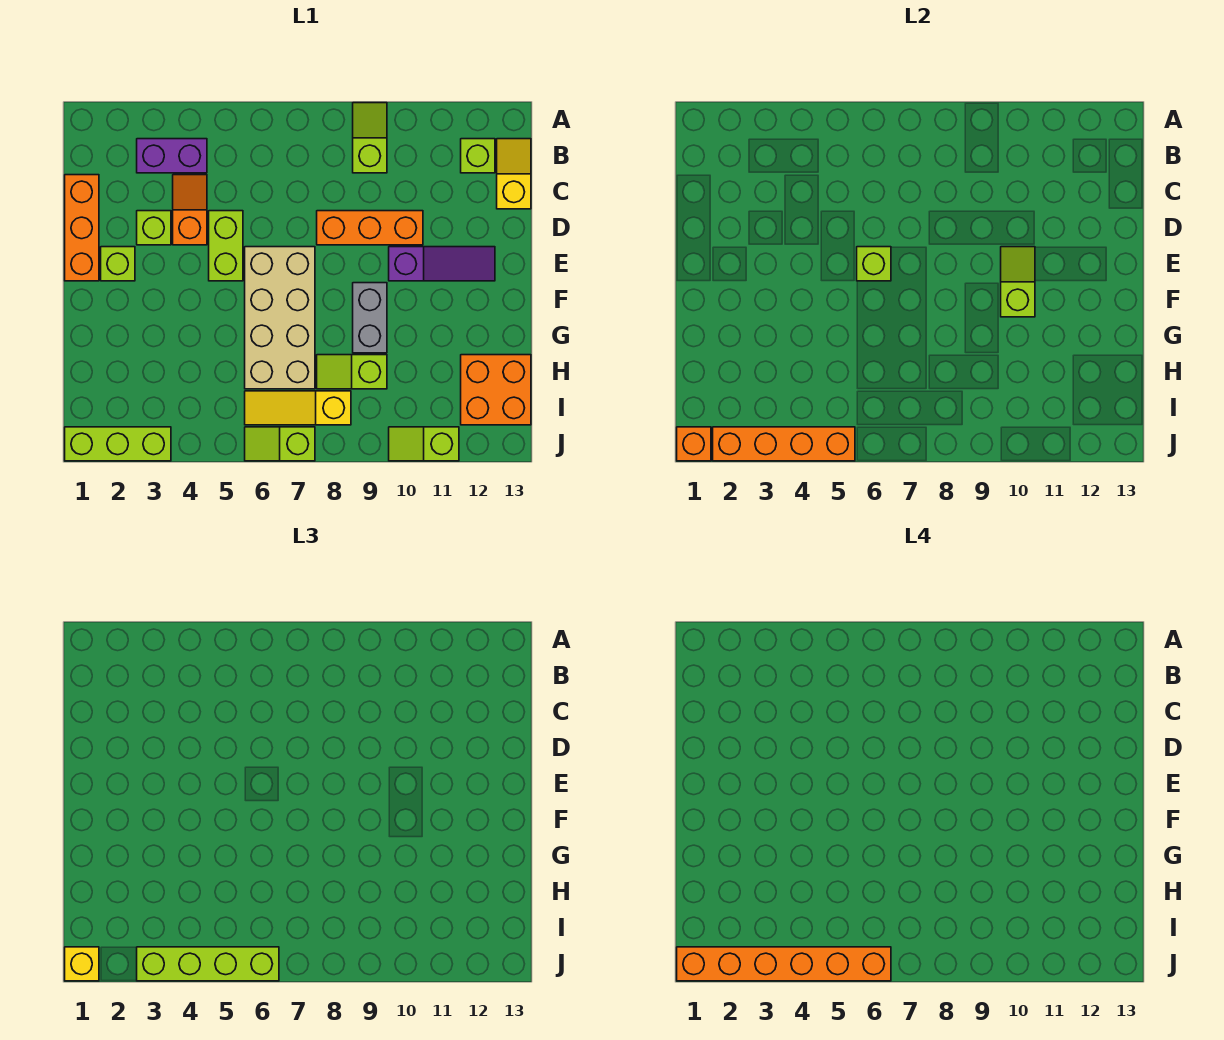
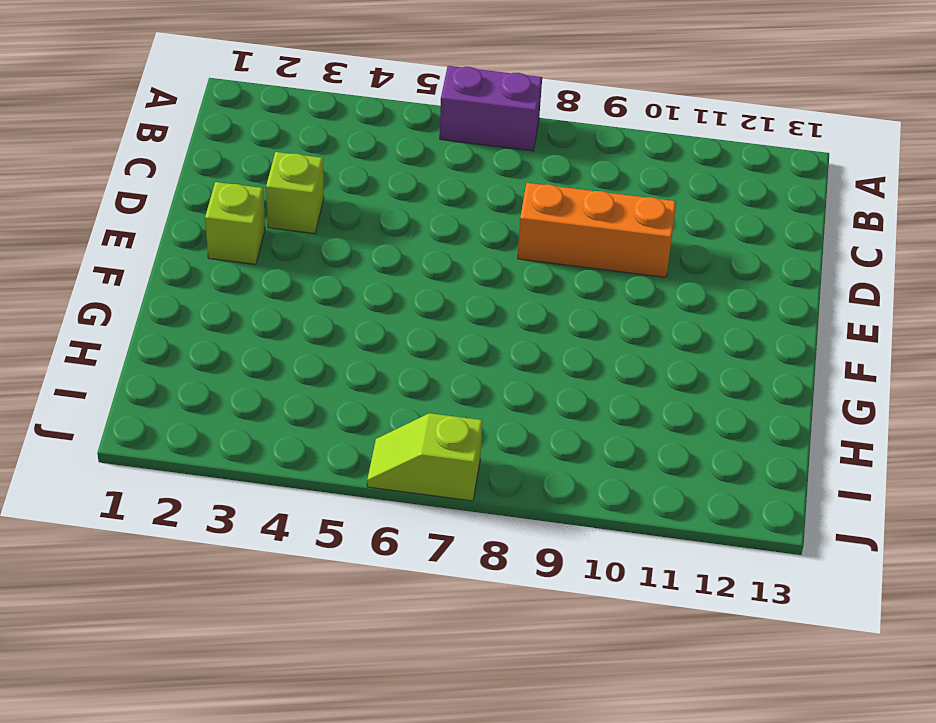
purple brick A6:A7 level 1 -> purple brick B3:B4 level 1
none -> lime slope A9:B9 level 1 top B
none -> lime brick B12 level 1
none -> yellow slope B13:C13 level 1 top C

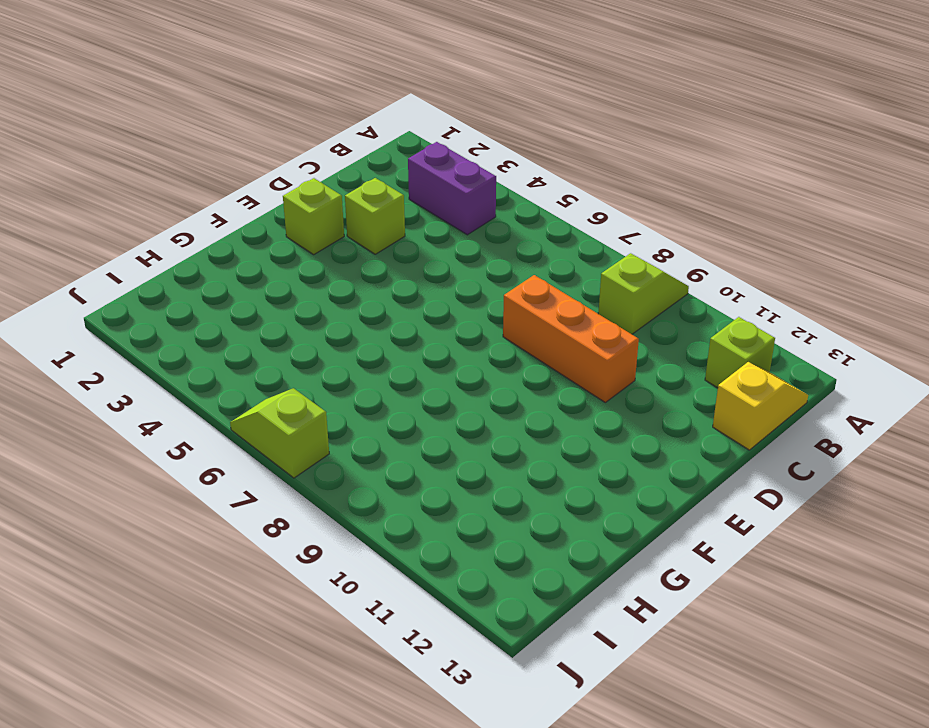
none -> orange brick C1:E1 level 1
none -> orange slope C4:D4 level 1 top D
none -> lime brick D5:E5 level 1

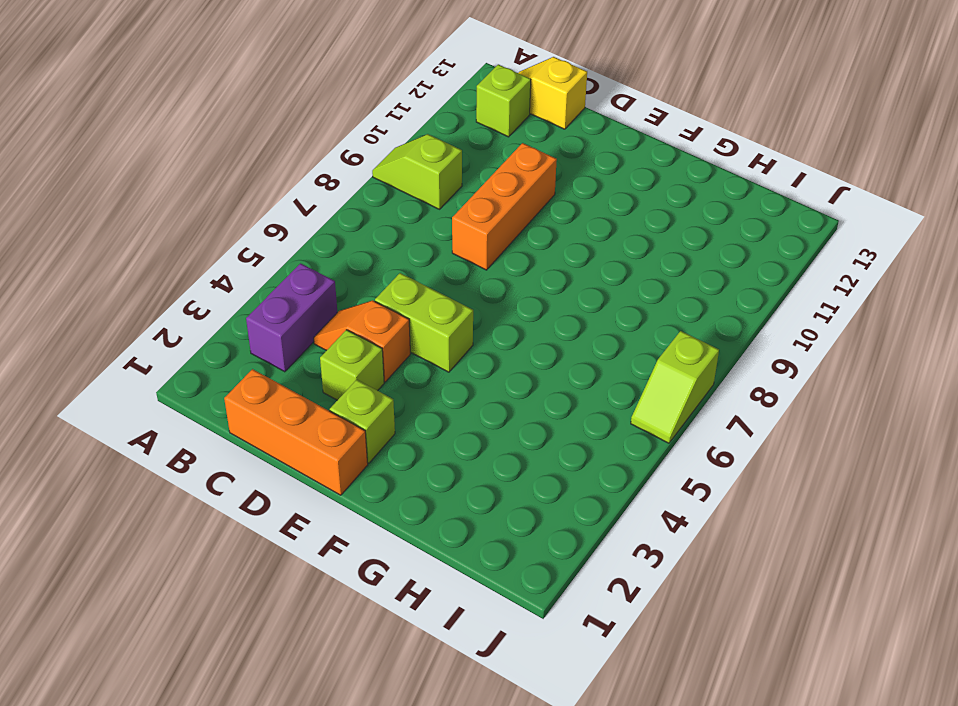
none -> tan brick E6:H7 level 1
none -> purple slope E10:E12 level 1 top 10
none -> grey brick F9:G9 level 1

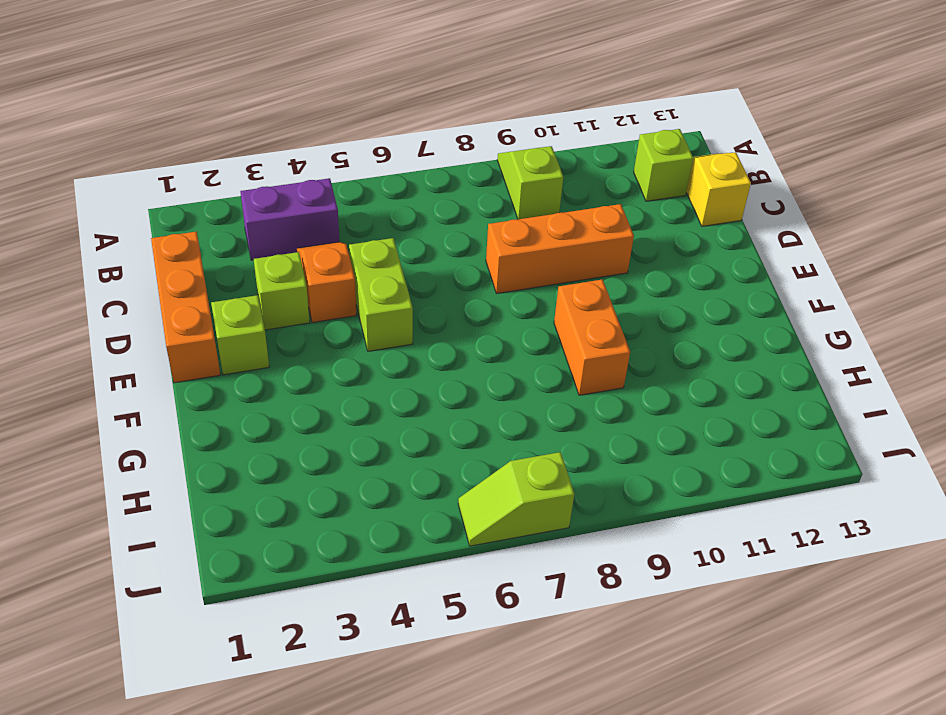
orange brick F9:G9 level 1 -> grey brick F9:G9 level 1
none -> tan brick E6:H7 level 1
none -> purple slope E10:E12 level 1 top 10
none -> lime slope H8:H9 level 1 top 9

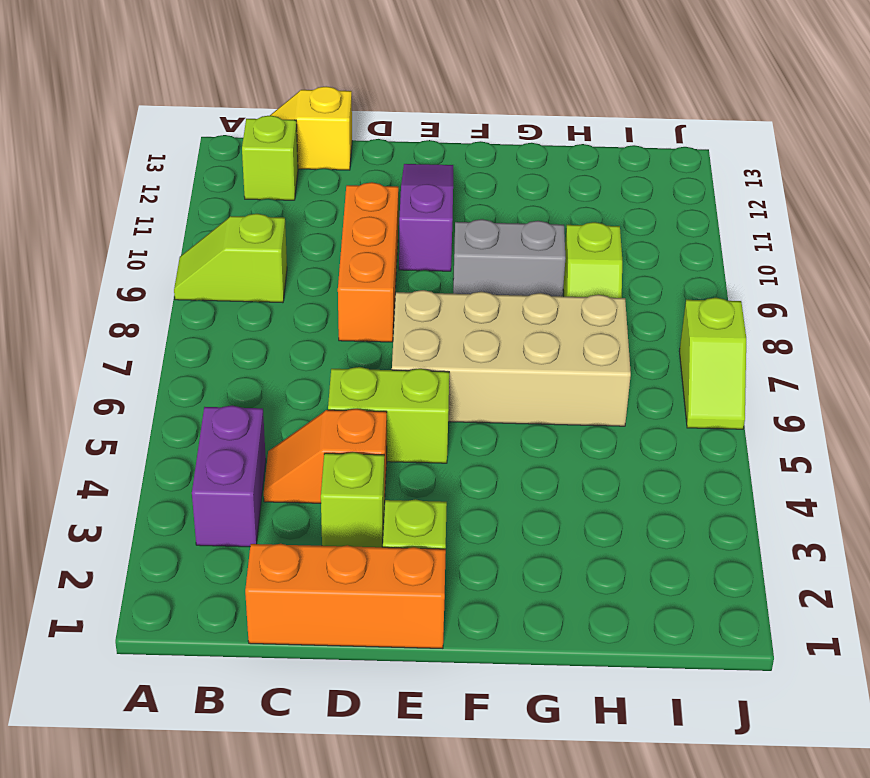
none -> orange brick H12:I13 level 1
none -> yellow slope I6:I8 level 1 top 8
none -> lime brick J1:J3 level 1

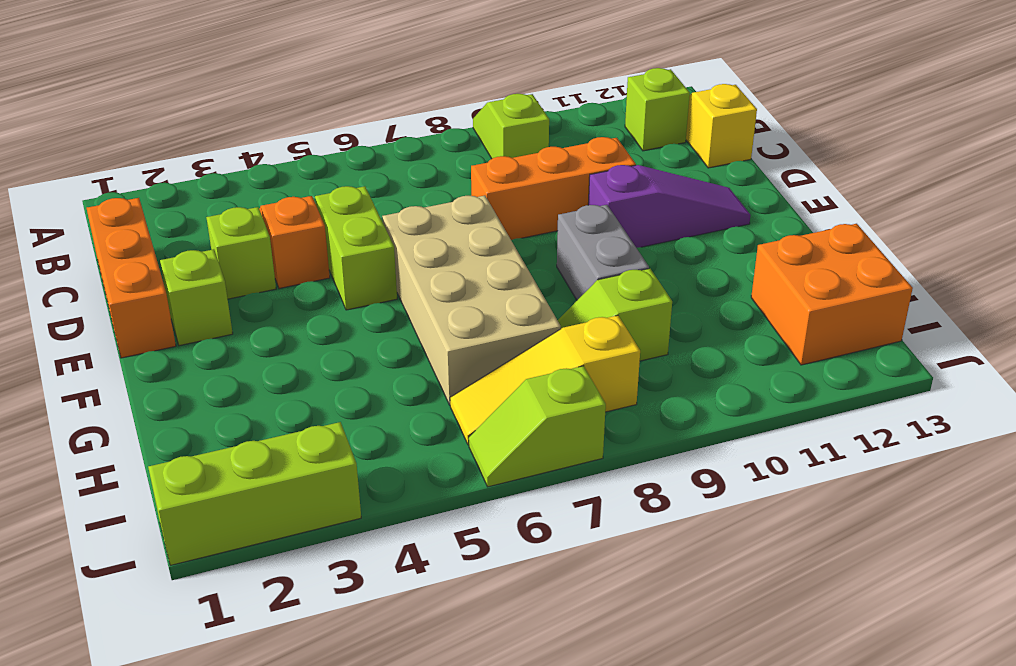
none -> purple brick B3:B4 level 1
none -> lime slope J10:J11 level 1 top 11
none -> lime brick E6 level 2

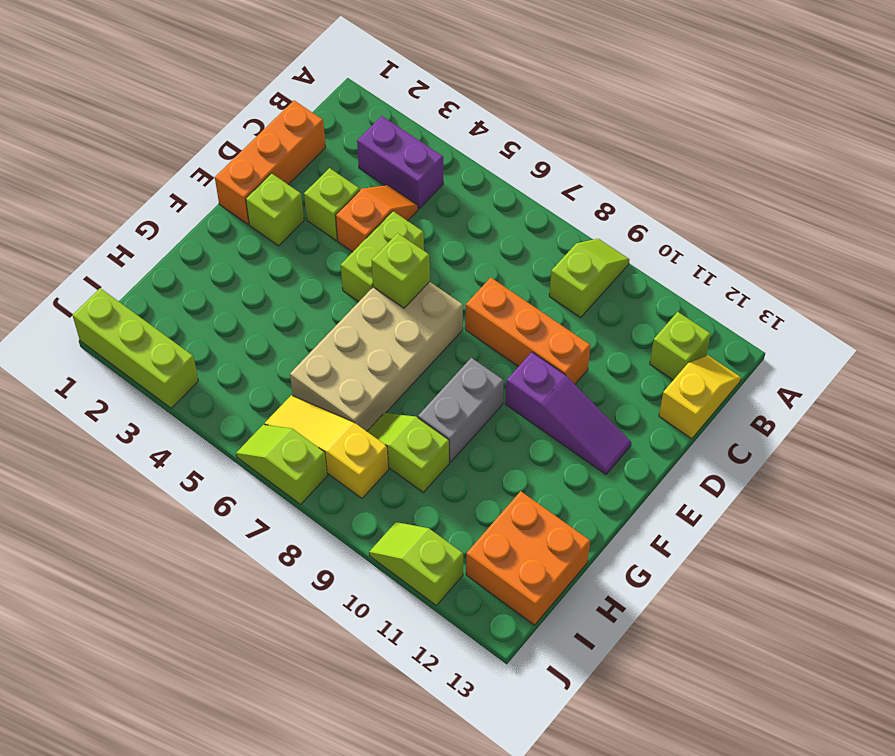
none -> lime slope E10:F10 level 2 top F
none -> orange brick J1 level 2
none -> orange brick J2:J5 level 2

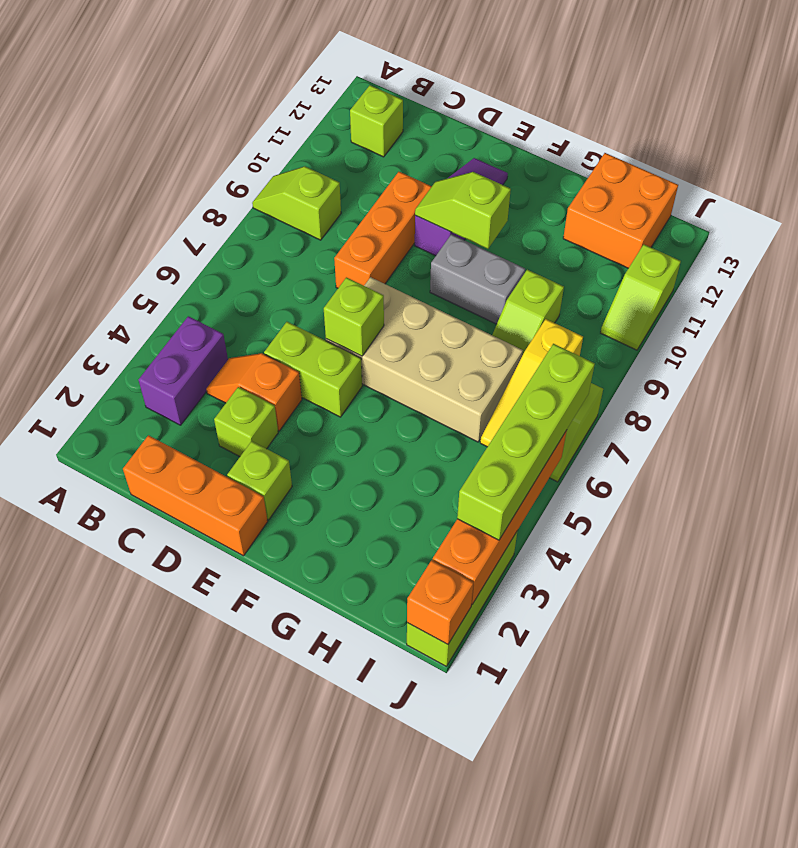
none -> yellow slope B13:C13 level 1 top C
none -> yellow brick J1 level 3
none -> orange brick J1:J6 level 4

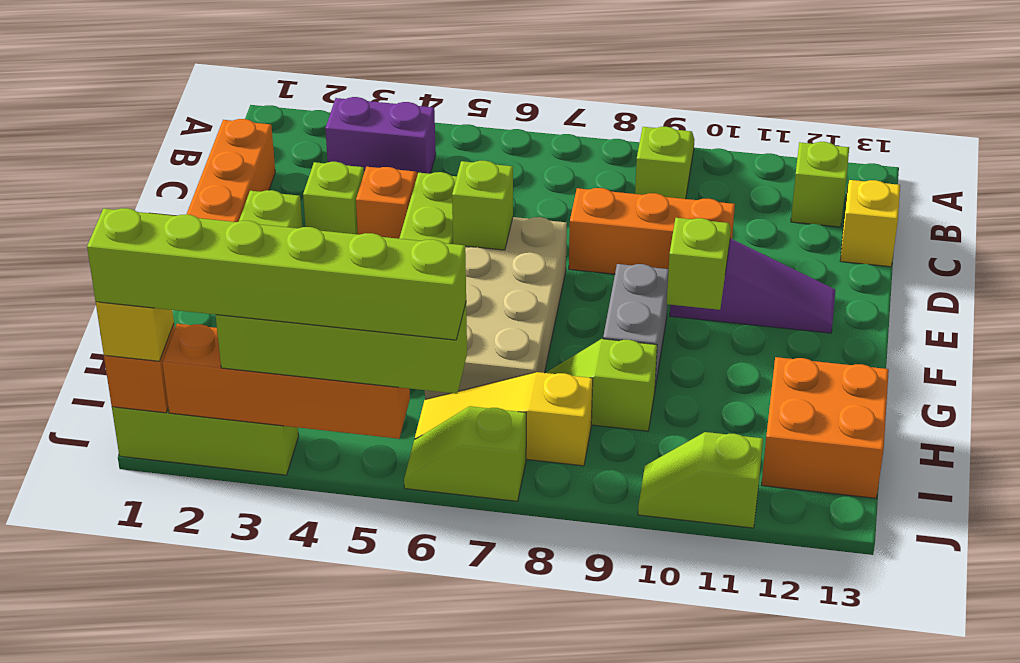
lime brick J1:J6 level 4 -> orange brick J1:J6 level 4

